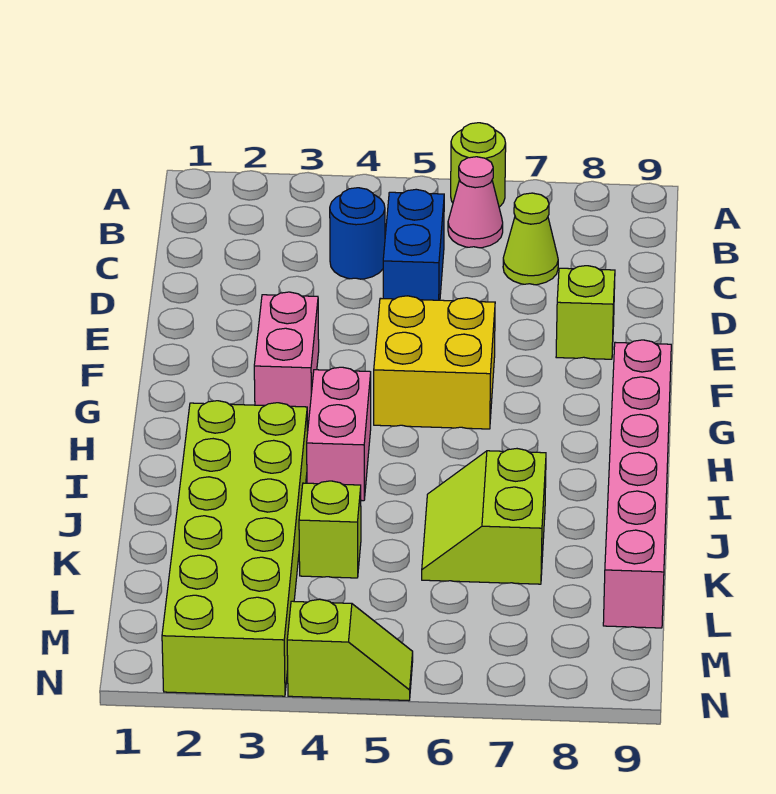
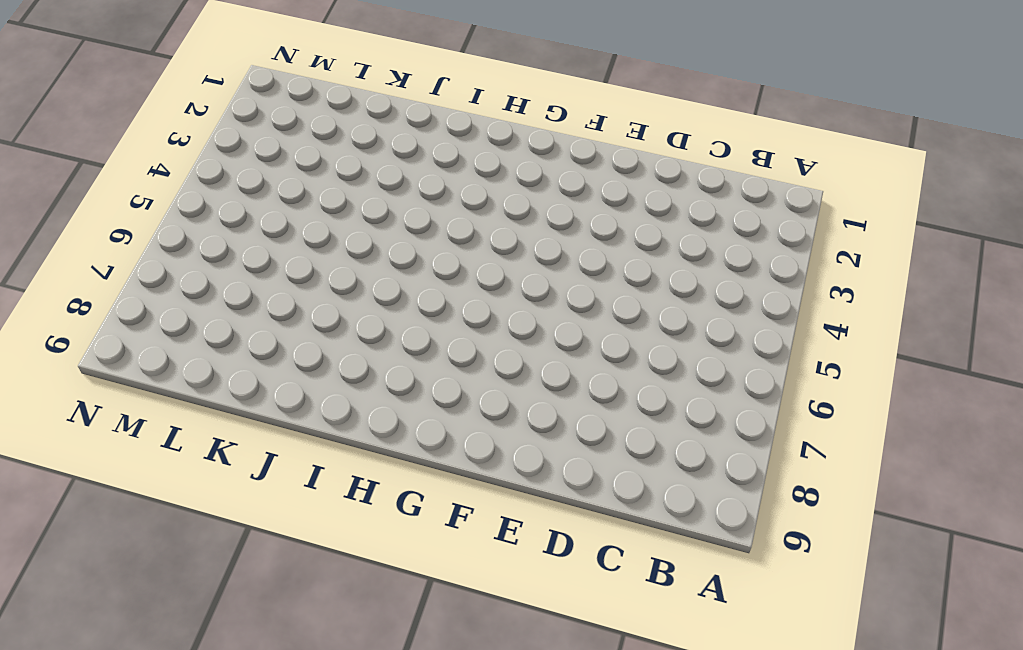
none -> lime round brick A6 level 1
none -> pink cone B6 level 1
none -> blue round brick C4 level 1

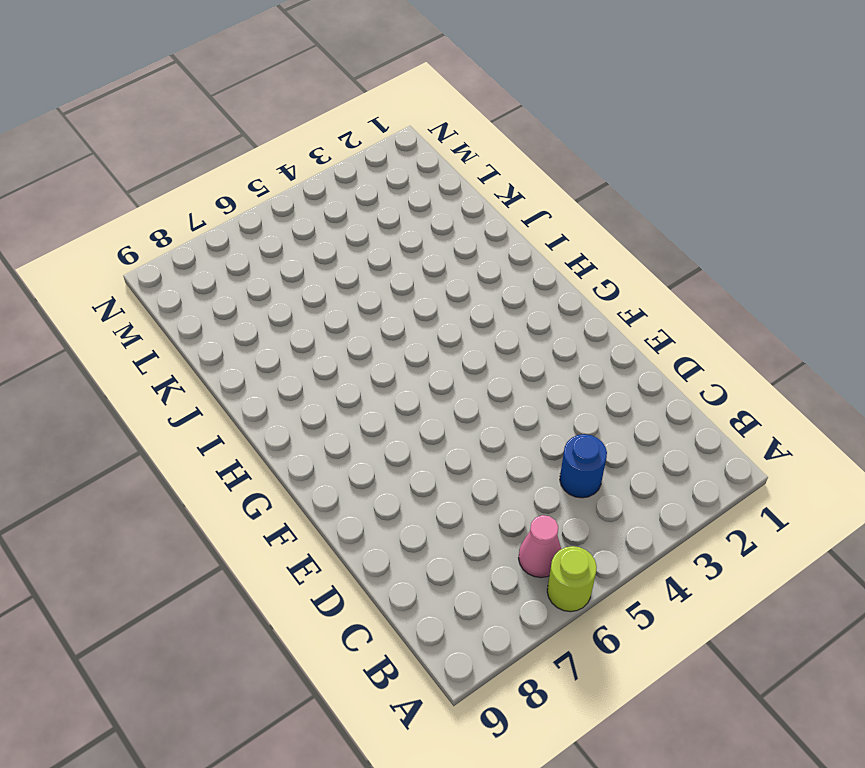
none -> blue brick C5:D5 level 1
none -> lime cone C7 level 1
none -> lime brick E8 level 1

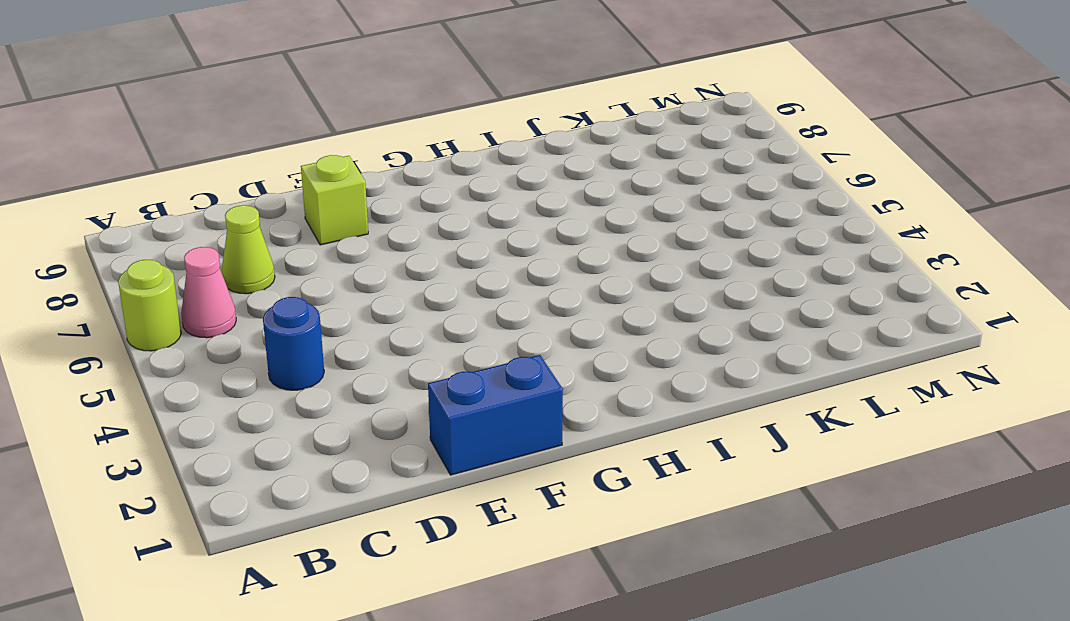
blue brick E1:F1 level 1 -> blue brick C5:D5 level 1
none -> pink brick F3:G3 level 1
none -> yellow brick F5:G6 level 1
none -> pink brick G9:L9 level 1

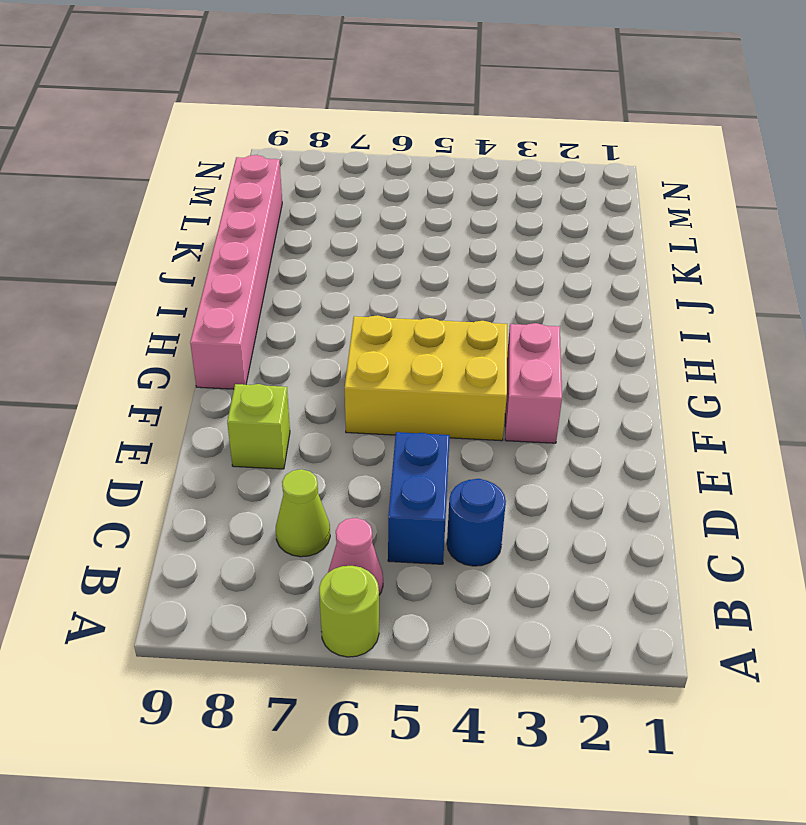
yellow brick F4:G6 level 1 -> yellow brick F5:G6 level 1
none -> pink brick H4:I4 level 1
none -> lime brick I2:N3 level 1
none -> lime slope J6:K7 level 1 top 7

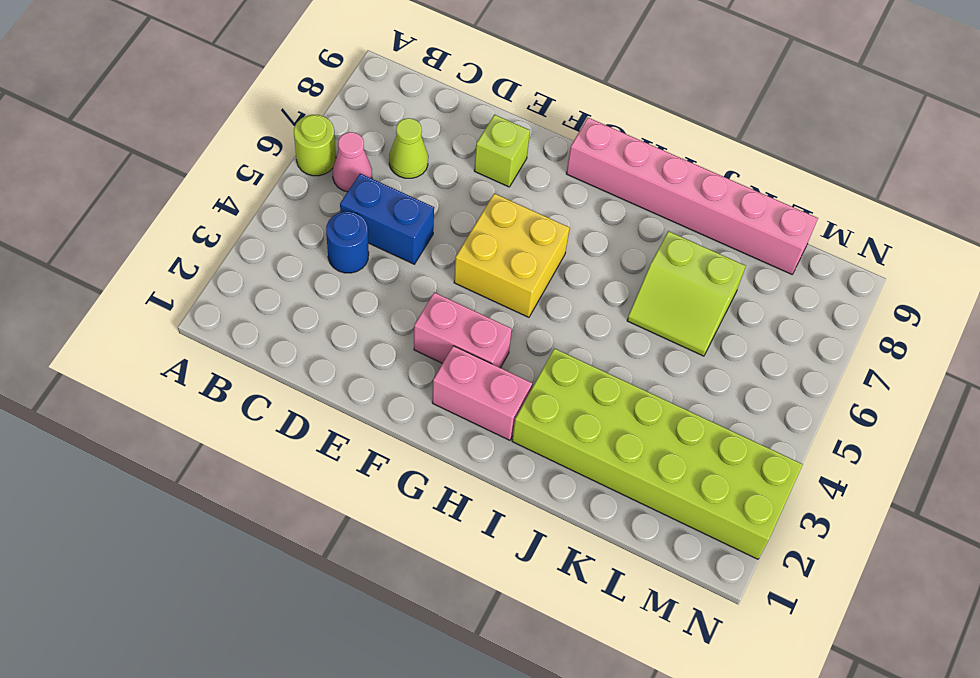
pink brick G2:H2 level 1 -> pink brick H4:I4 level 1
none -> lime brick K4 level 1
none -> lime slope N4:N5 level 1 top 4

